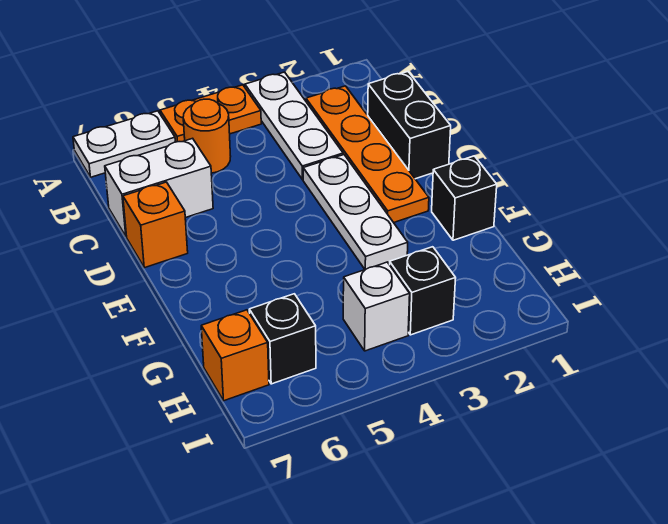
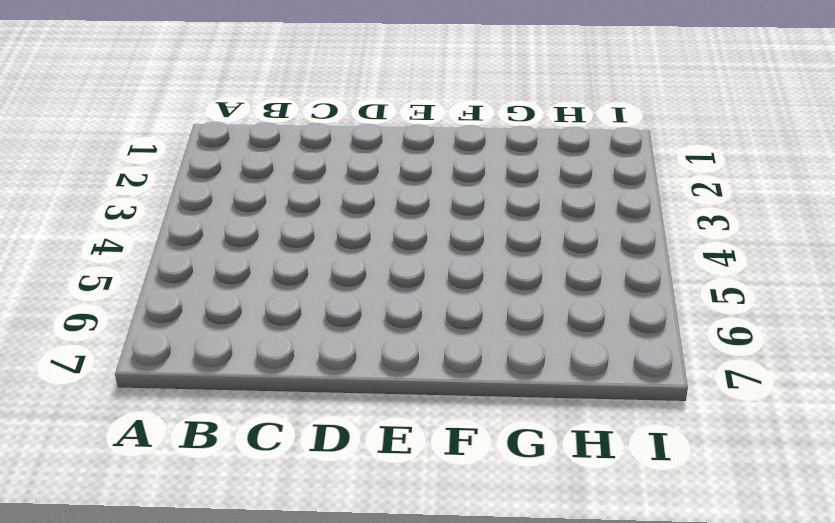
none -> white plate A3:C3 level 1
none -> orange plate A4:A5 level 1
none -> white plate A6:A7 level 1

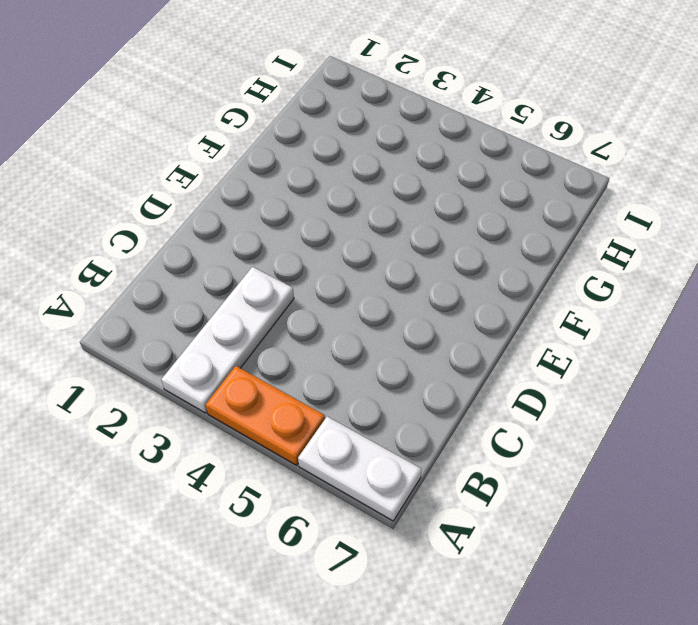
none -> orange plate B2:E2 level 1
none -> orange round brick B5 level 1
none -> black brick C1:D1 level 1

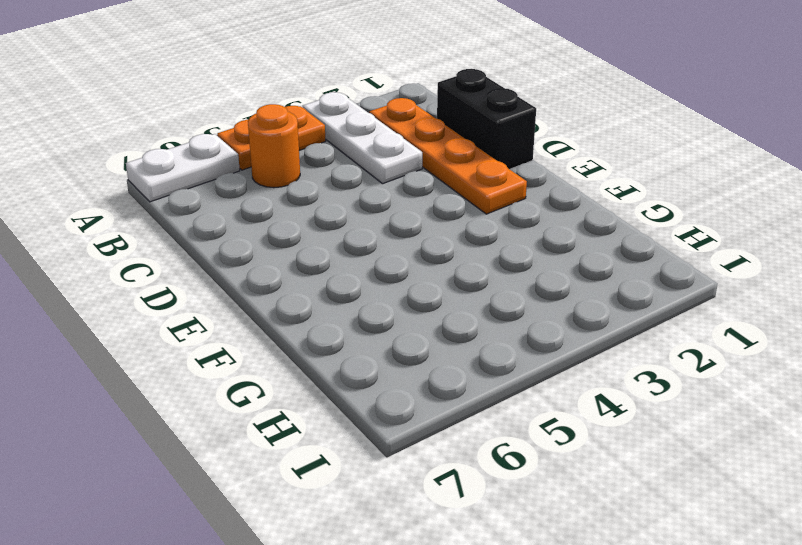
none -> white brick C6:C7 level 1
none -> white plate D3:F3 level 1
none -> orange brick D7 level 1

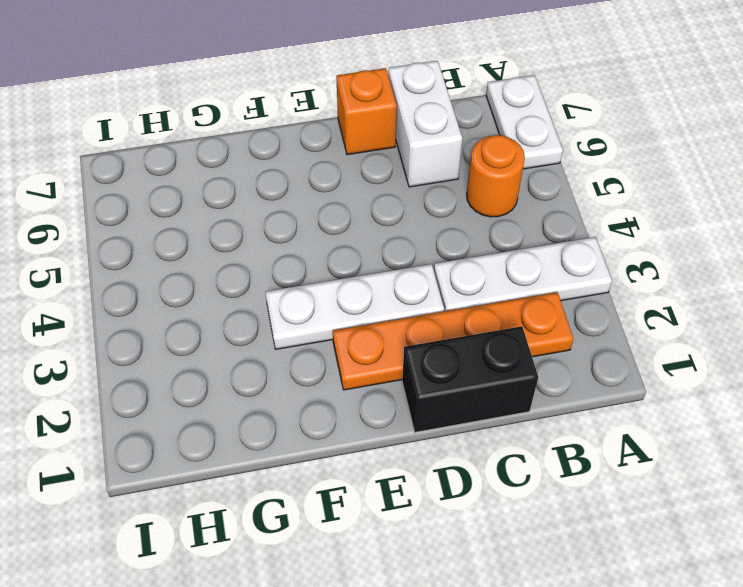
none -> orange plate A4:A5 level 1
none -> black brick F1 level 1
none -> black brick H3 level 1

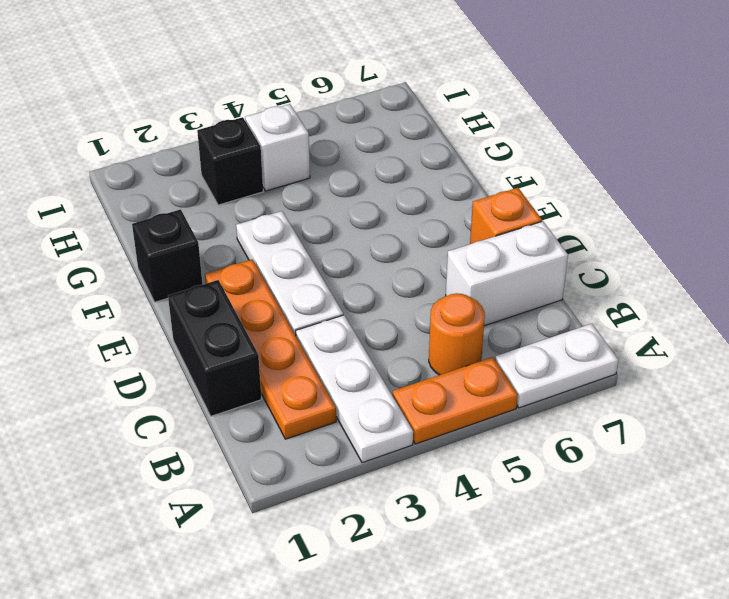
none -> black brick H6 level 1
none -> orange brick H7 level 1

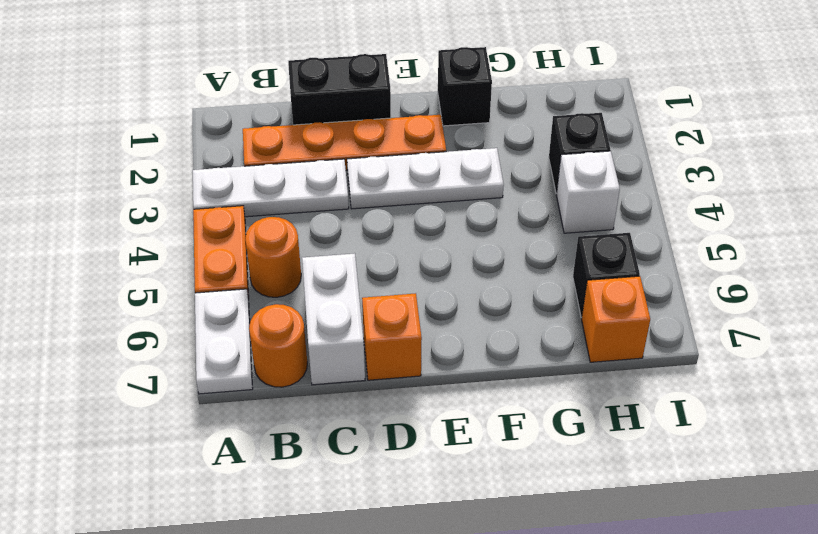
orange round brick B7 level 1 -> none

